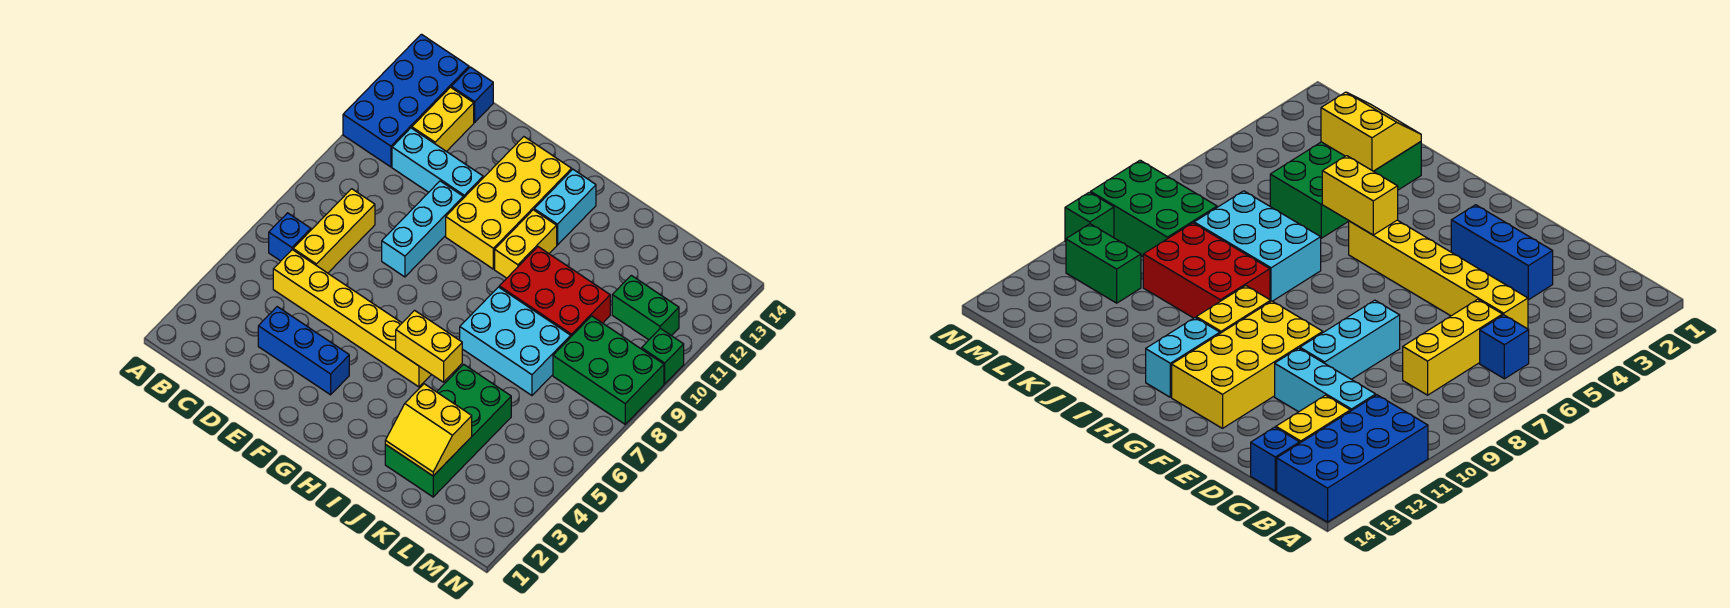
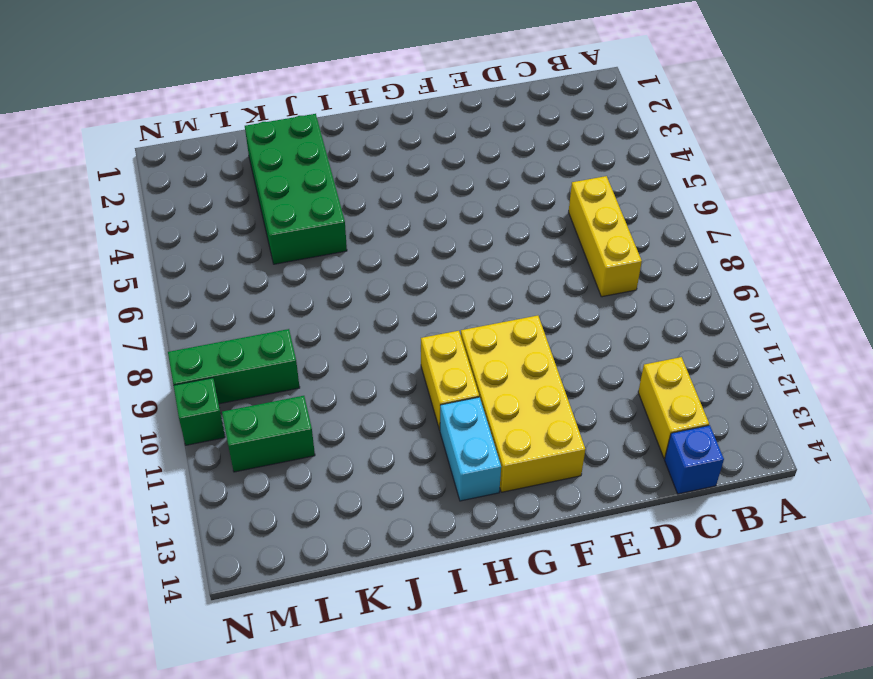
green brick L9:N9 level 1 -> green brick L8:N9 level 1
none -> blue brick A11:B14 level 1
none -> blue brick B6 level 1
none -> yellow brick C5:H5 level 1

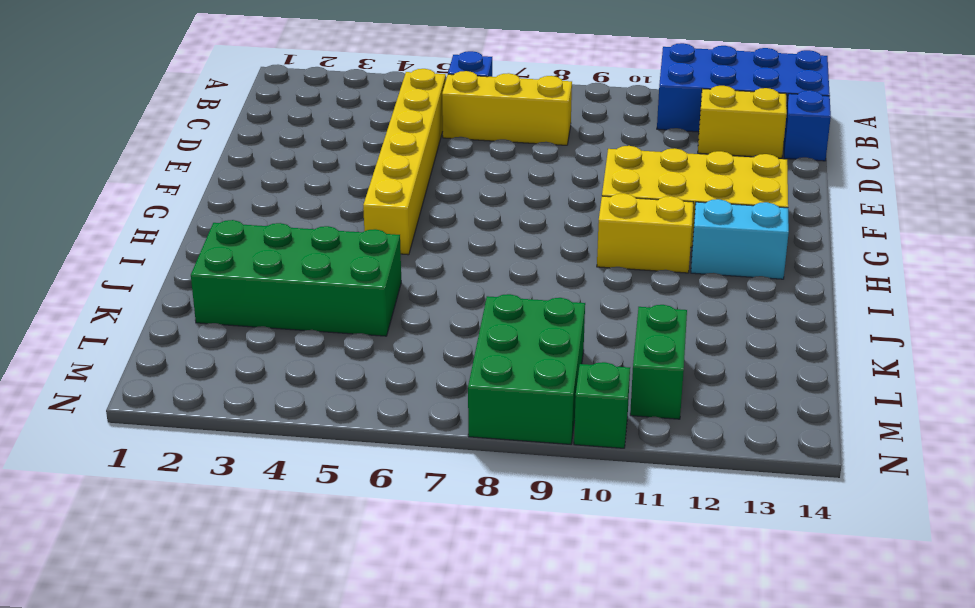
none -> cyan brick C11:E11 level 1
none -> blue brick D3:F3 level 1
none -> cyan brick E8:E10 level 1

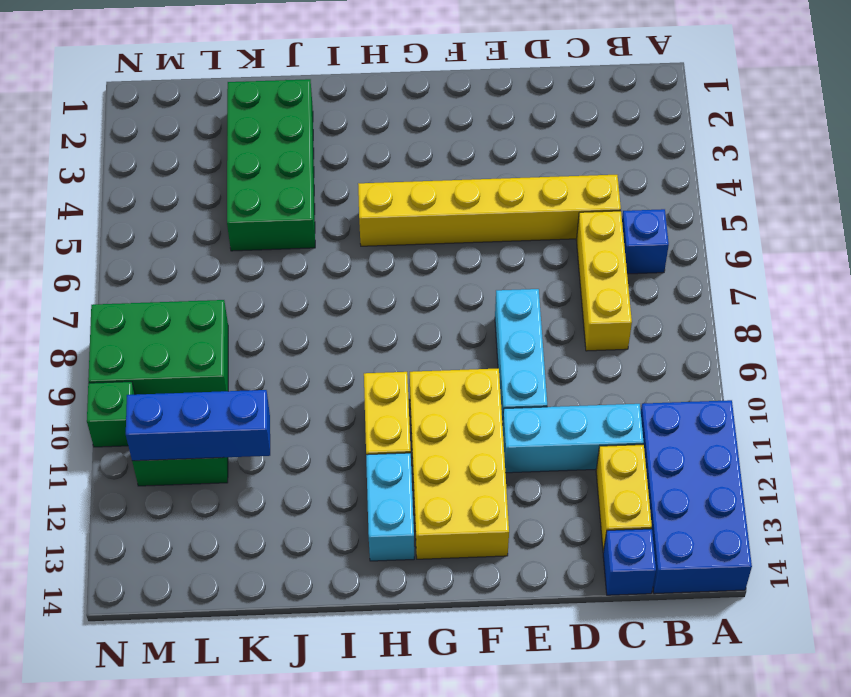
blue brick K11:M11 level 2 -> blue brick D3:F3 level 1
none -> cyan brick I7:K8 level 1
none -> red brick I9:K10 level 1
none -> yellow brick H5:I5 level 2

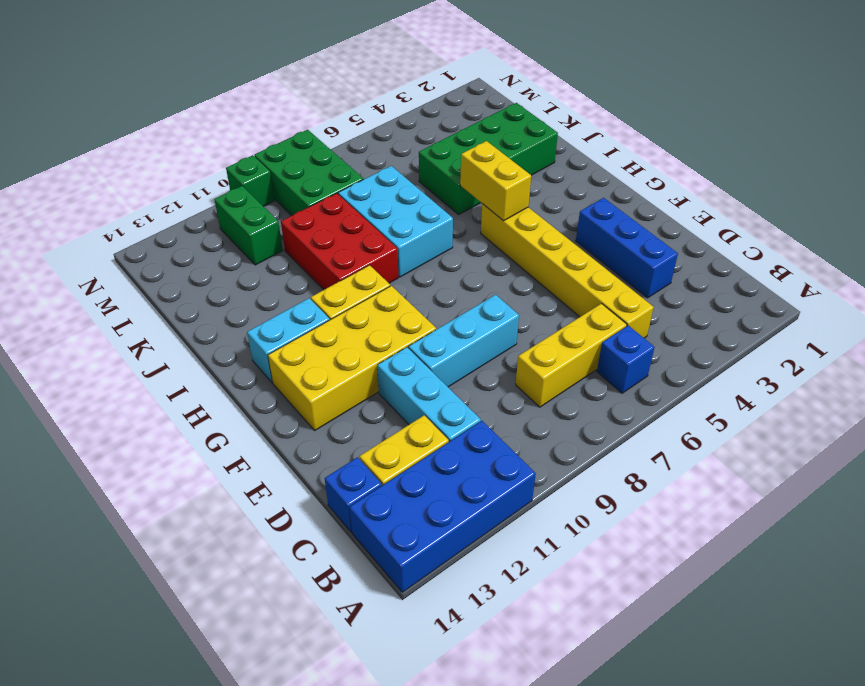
none -> yellow slope J2:K3 level 2 top 3

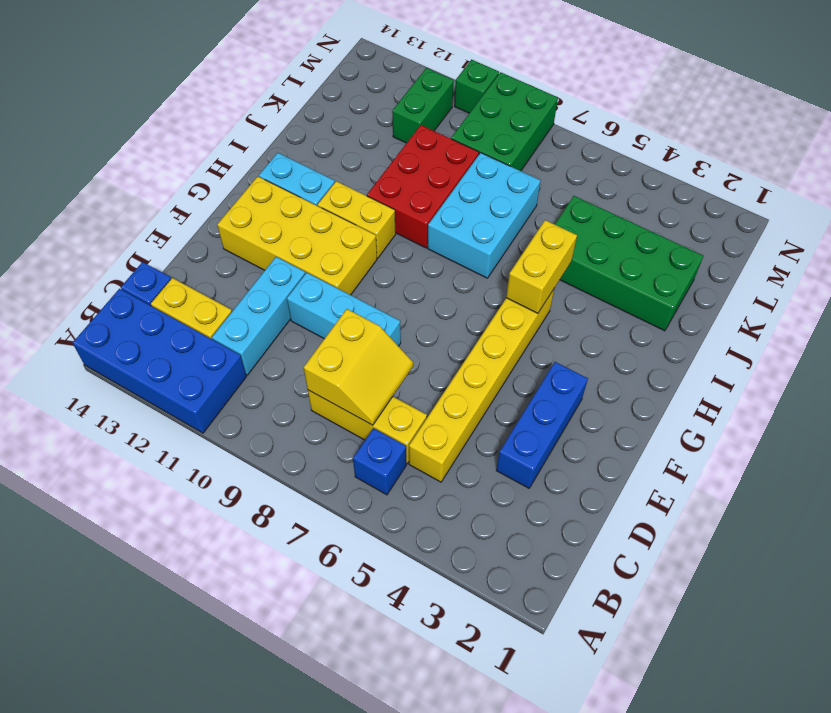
yellow slope C7:D8 level 2 top 8 -> yellow slope J2:K3 level 2 top 3

